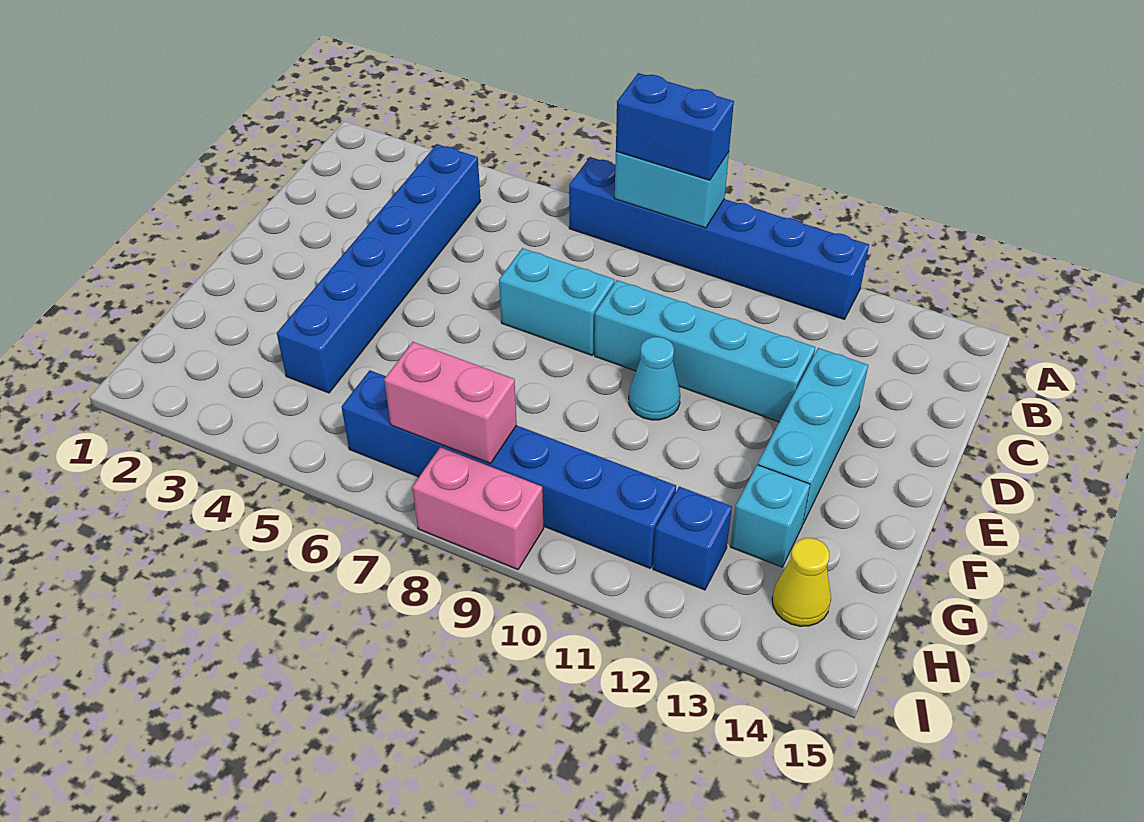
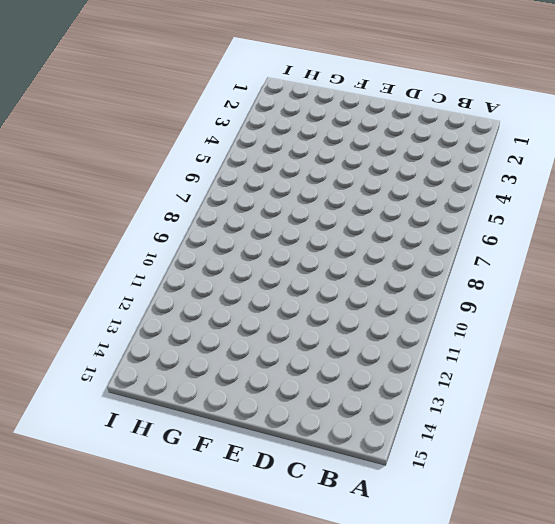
none -> blue brick A7:A12 level 1
none -> blue brick B4:G4 level 1
none -> cyan brick D7:D8 level 1

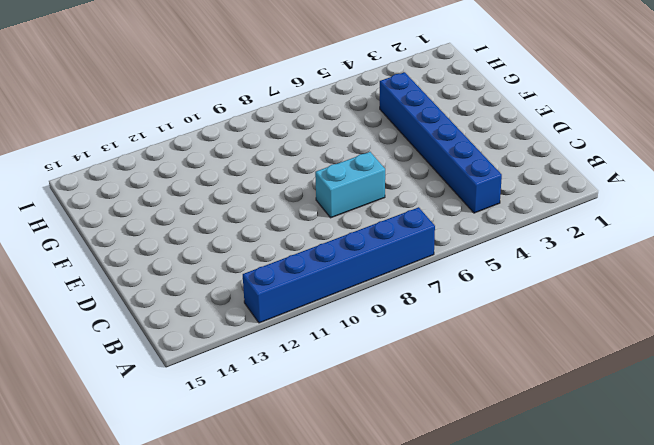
none -> cyan brick D9:D12 level 1
none -> cyan brick D13:F13 level 1
none -> cyan cone E10 level 1

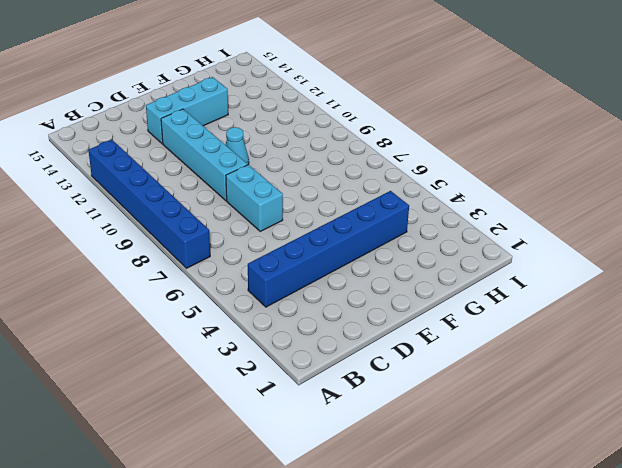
none -> cyan brick G13 level 1
none -> blue brick H6:H11 level 1
none -> blue brick H12 level 1

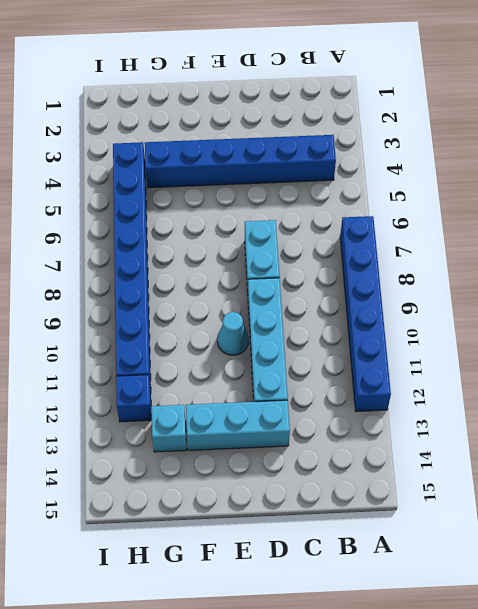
blue brick H4:H11 level 1 -> blue brick H6:H11 level 1
none -> yellow cone H14 level 1
none -> pink brick I8:I9 level 1
none -> cyan brick A8:A9 level 2

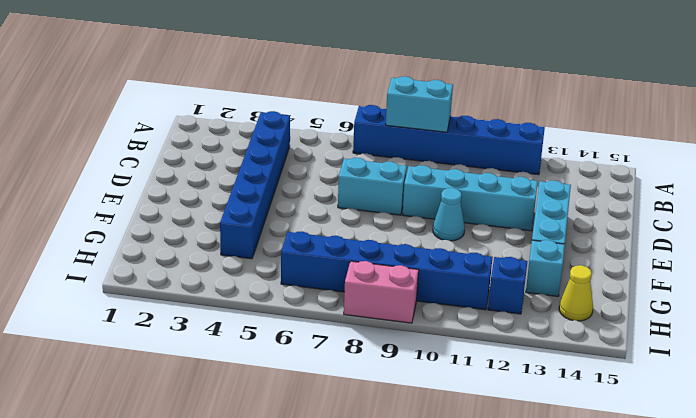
none -> pink brick H7:H8 level 2
none -> blue brick A8:A9 level 3

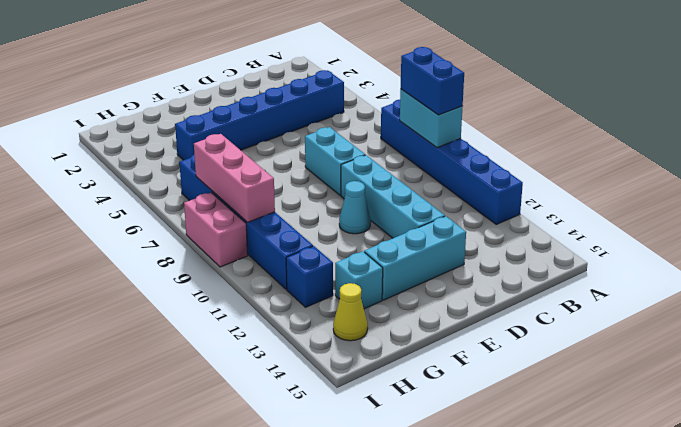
pink brick H7:H9 level 2 -> pink brick H7:H8 level 2

